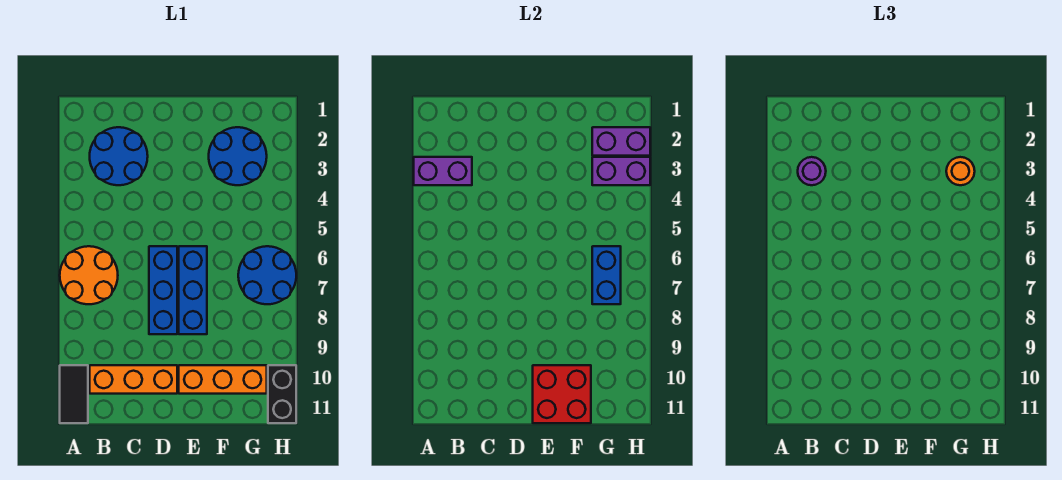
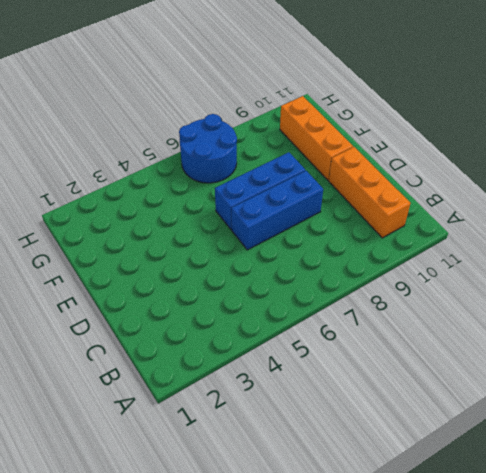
none -> orange round brick A6:B7 level 1
none -> black tile A10:A11 level 1
none -> blue round brick B2:C3 level 1

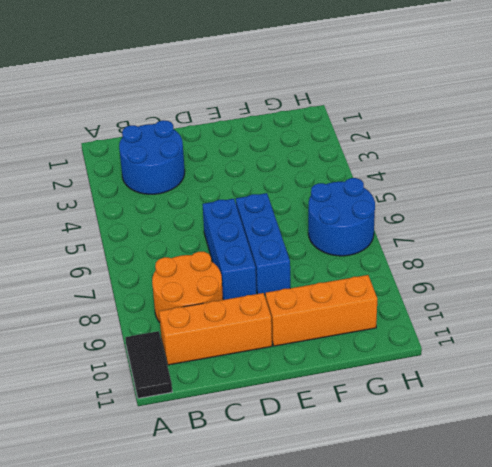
orange round brick B8:C9 level 1 -> orange round brick A6:B7 level 1
none -> blue round brick F2:G3 level 1
none -> black brick H10:H11 level 1
none -> purple brick A3:B3 level 2

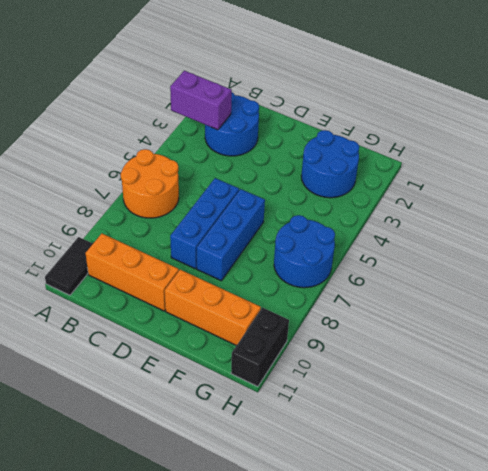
none -> red brick E10:F11 level 2
none -> purple brick G2:H2 level 2
none -> purple brick G3:H3 level 2

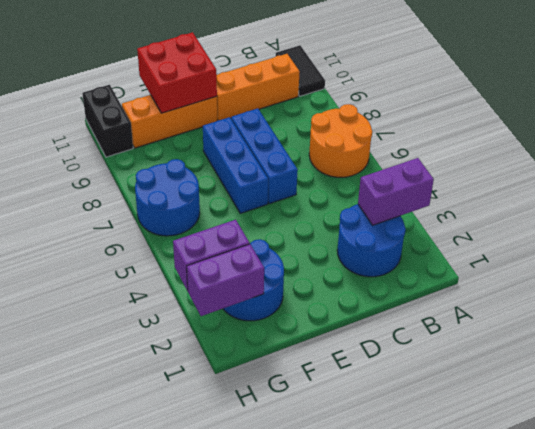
none -> blue brick G6:G7 level 2
none -> purple round brick B3 level 3
none -> orange round brick G3 level 3

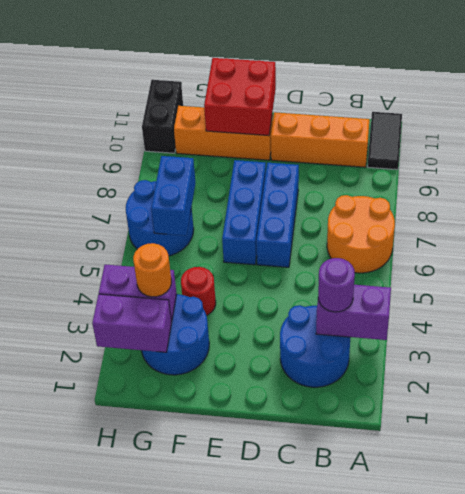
red round brick F4 level 1 -> none

